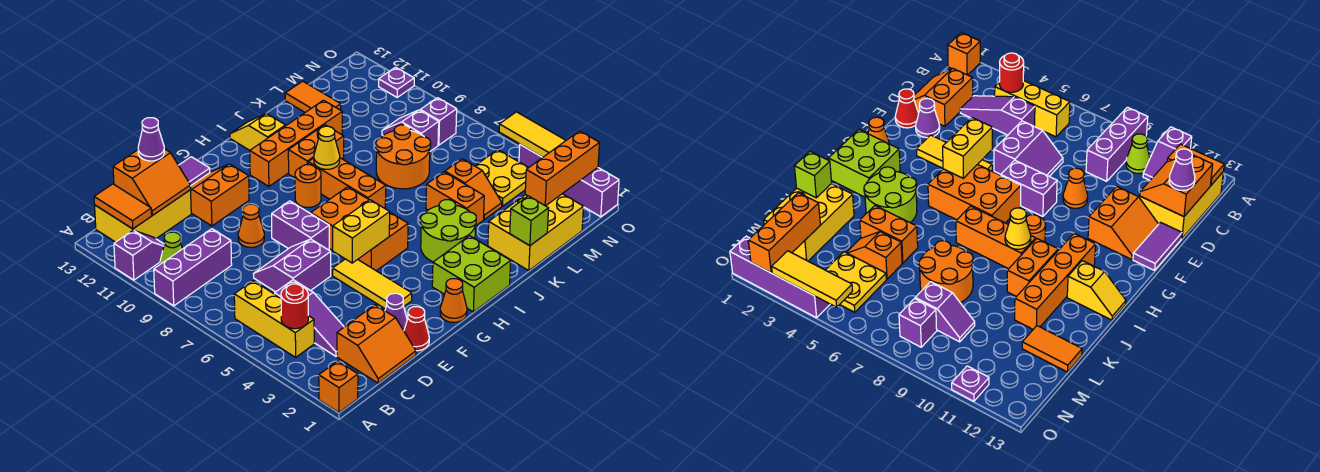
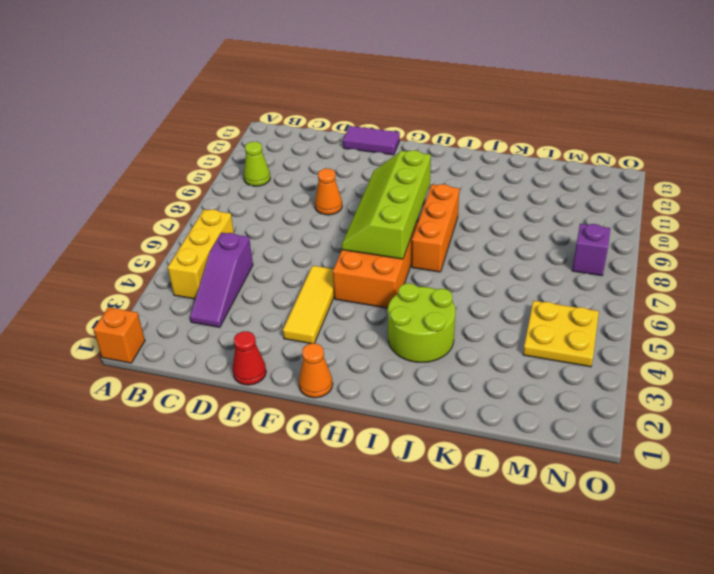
lime slope G6:H9 level 2 top H -> none
none -> purple brick A9:C9 level 1
none -> purple slope A11:B11 level 1 top A
none -> yellow brick B12:D13 level 1
none -> orange slope C1:D2 level 1 top 2

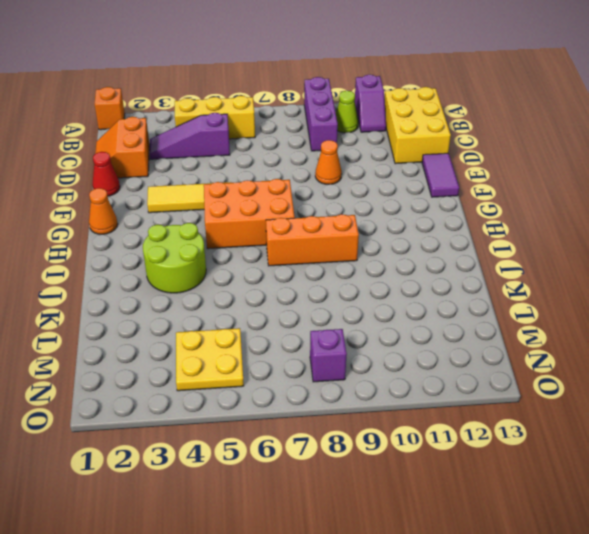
none -> purple slope D6:E7 level 1 top 6
none -> purple cone E2 level 1
none -> orange slope E11:F12 level 1 top 11
none -> purple brick F7:F8 level 1

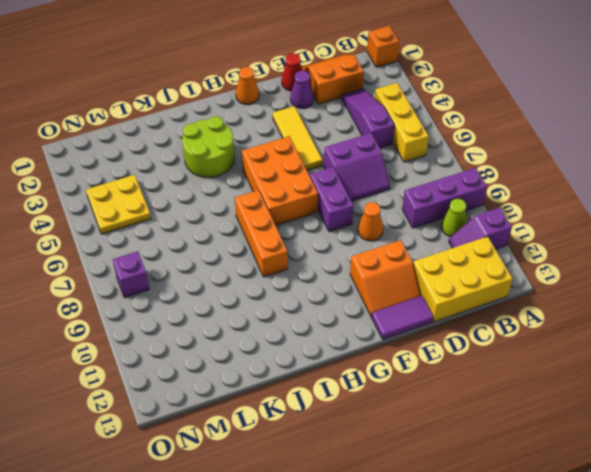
none -> lime brick H1:I2 level 1
none -> orange round brick H9 level 1
none -> orange brick H11:K11 level 1
none -> orange brick I10:J10 level 1

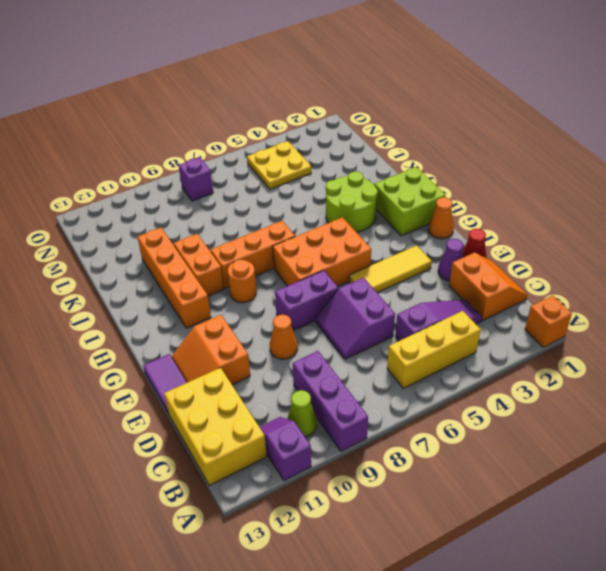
none -> yellow slope I12:I13 level 1 top 12
none -> yellow brick K1:M2 level 1
none -> orange brick K4:K5 level 1
none -> orange round brick K7:L8 level 1

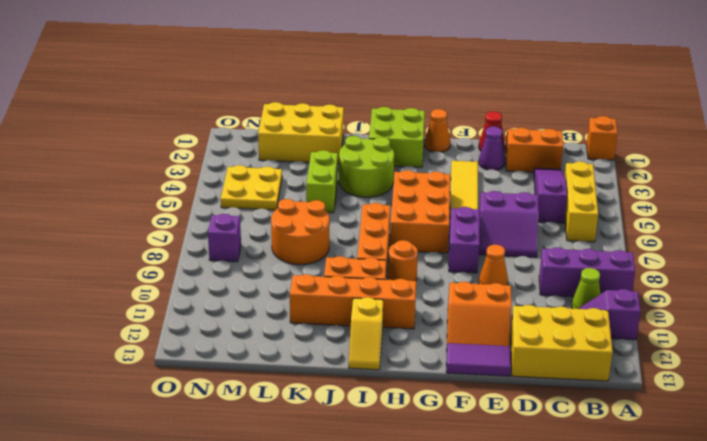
lime brick K4:K5 level 1 -> orange brick K4:K5 level 1
none -> orange slope L4:L5 level 1 top 5
none -> orange tile L12:L13 level 1
none -> purple slope M8:M9 level 1 top 8
none -> purple brick O1:O4 level 1

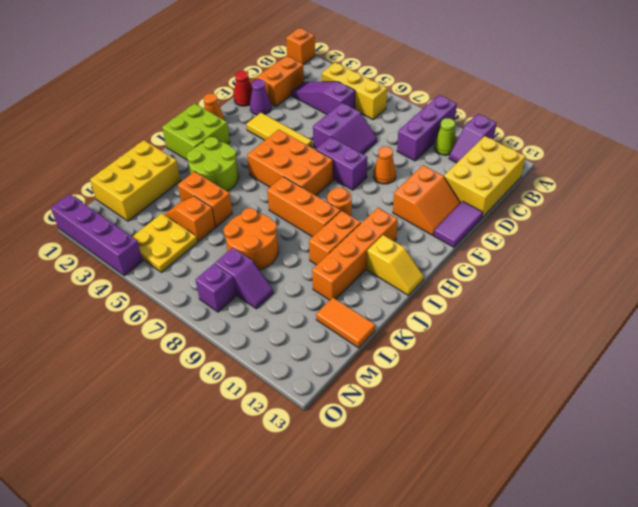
none -> purple plate O11 level 1
none -> red round brick B4 level 2
none -> orange tile B12:B13 level 2
none -> orange slope C12:D13 level 2 top 13

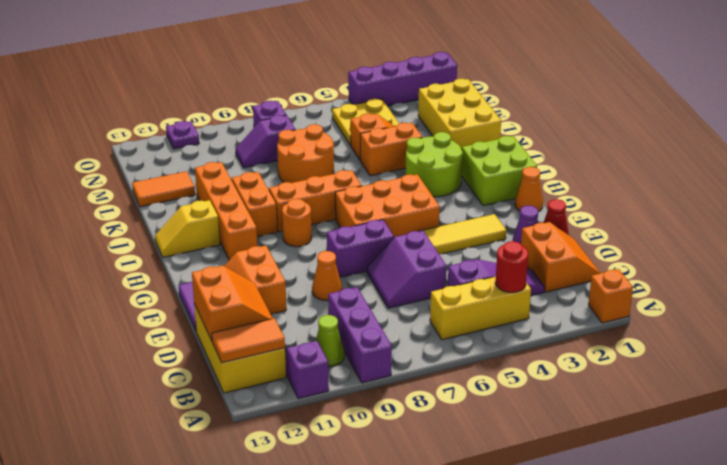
none -> yellow brick F5:G5 level 2
none -> yellow cone I9 level 2
none -> lime brick K1 level 2
none -> orange brick M2:O2 level 2

